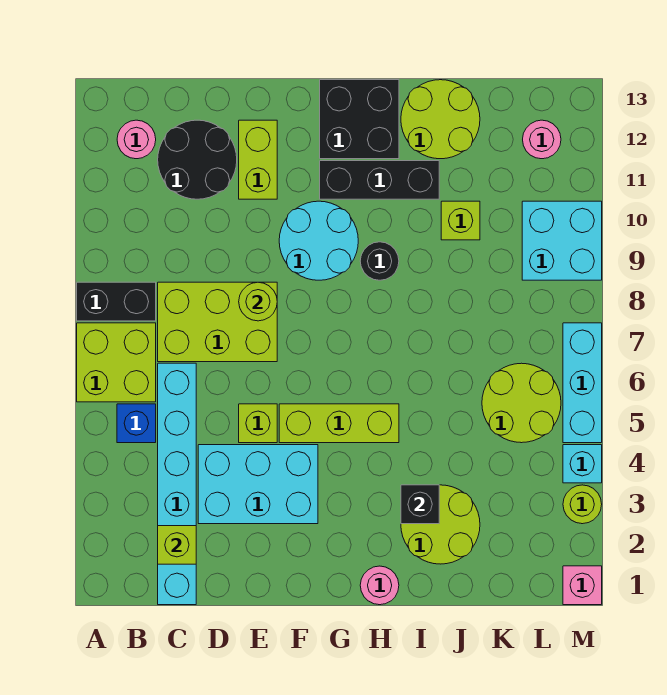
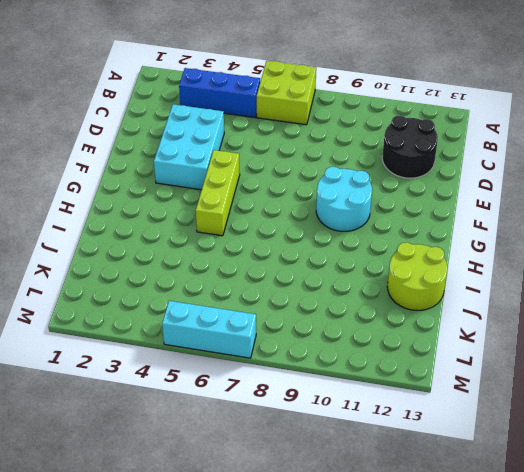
blue brick B3:B5 level 1 -> blue brick B5 level 1
none -> black brick A8:B8 level 1
none -> pink round brick B12 level 1
none -> cyan brick C1:C6 level 1

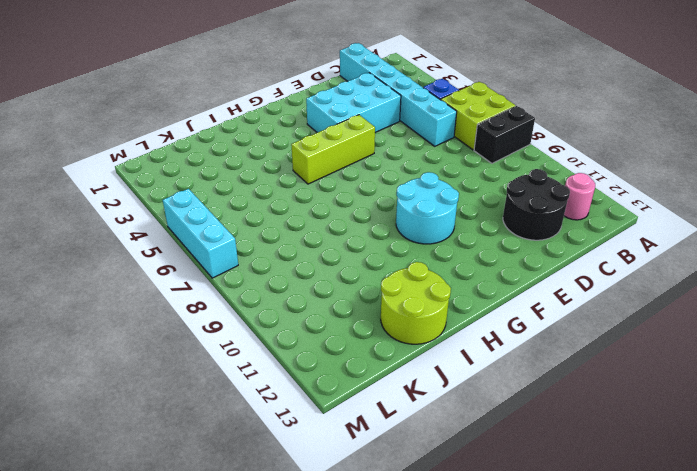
none -> lime brick C7:E8 level 1
none -> lime brick E5 level 1
none -> lime brick E11:E12 level 1

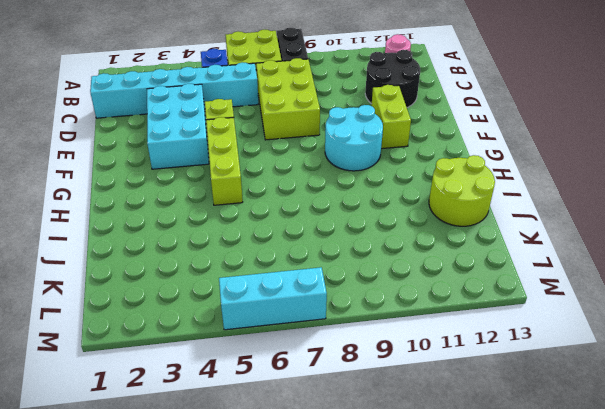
lime brick E11:F11 level 1 -> lime brick E11:E12 level 1
none -> black brick G11:I11 level 1
none -> black brick G12:H13 level 1
none -> pink round brick H1 level 1

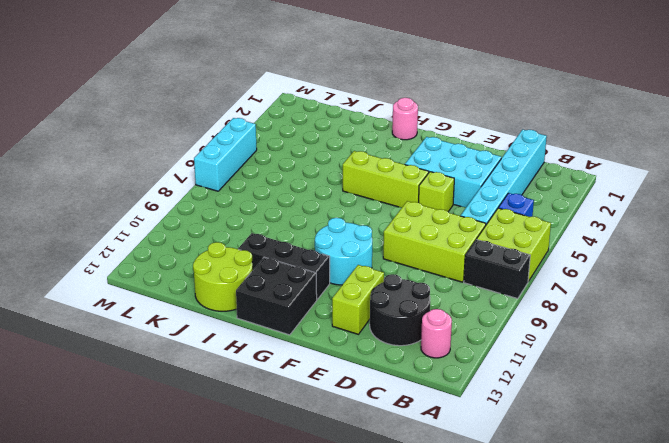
none -> black round brick H9 level 1
none -> lime round brick I2:J3 level 1
none -> lime brick J10 level 1

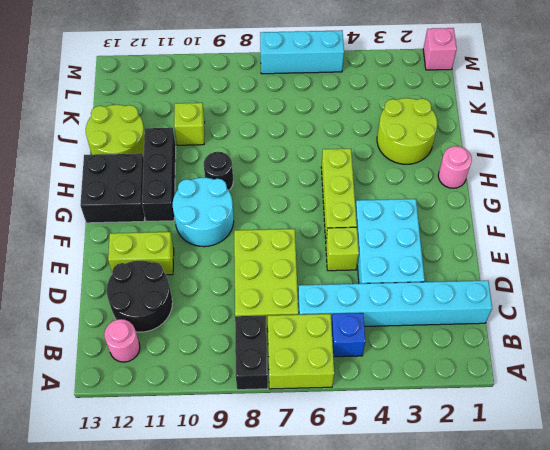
none -> lime round brick K5:L6 level 1
none -> cyan brick L9:M10 level 1
none -> pink round brick L12 level 1

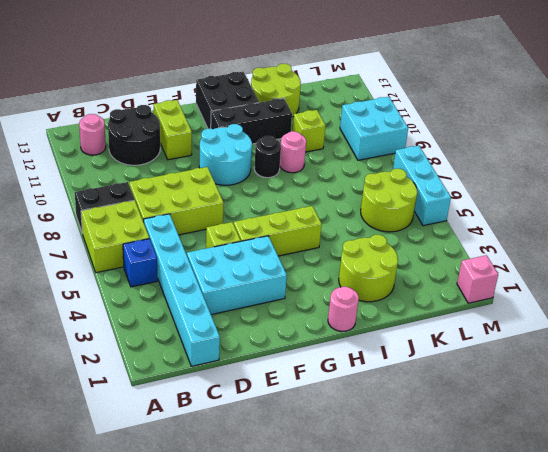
pink round brick I9 level 1 -> pink round brick L12 level 1
none -> lime round brick M3 level 1
none -> cyan brick M4 level 1
none -> lime brick C2 level 2

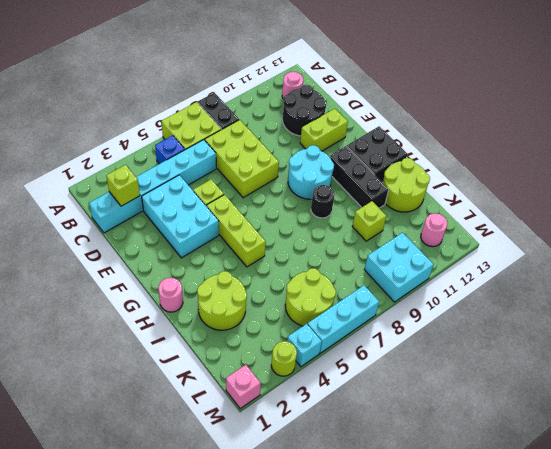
none -> lime round brick E8 level 2
none -> black brick I3 level 2

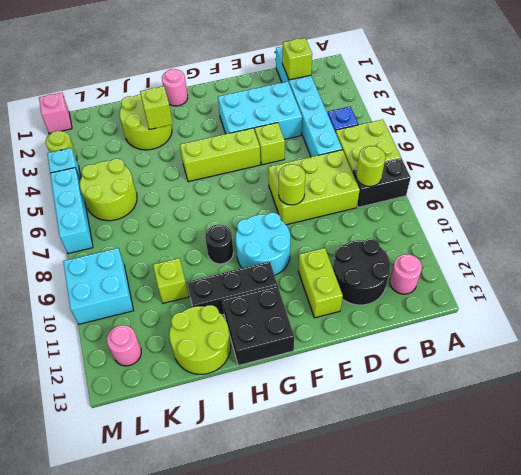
lime round brick B8 level 2 -> none
lime brick I3 level 2 -> black brick I3 level 2

